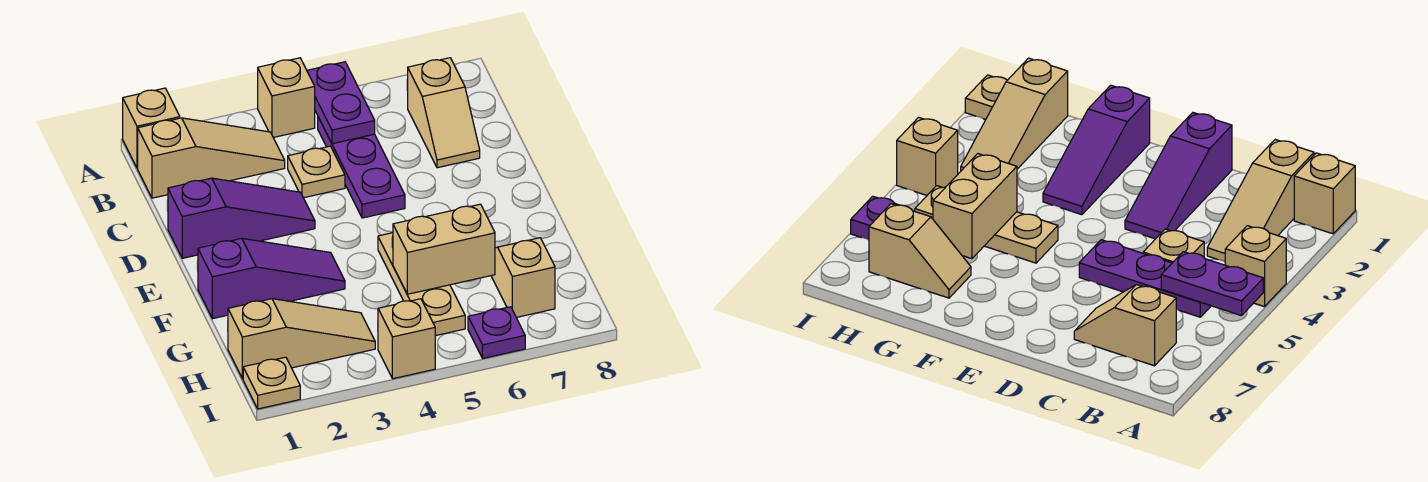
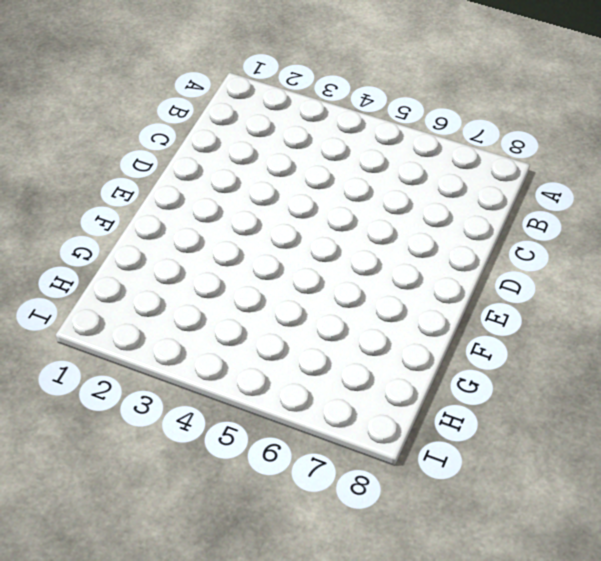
none -> tan brick A1 level 1
none -> tan brick A4 level 1
none -> tan slope B1:B3 level 1 top 1

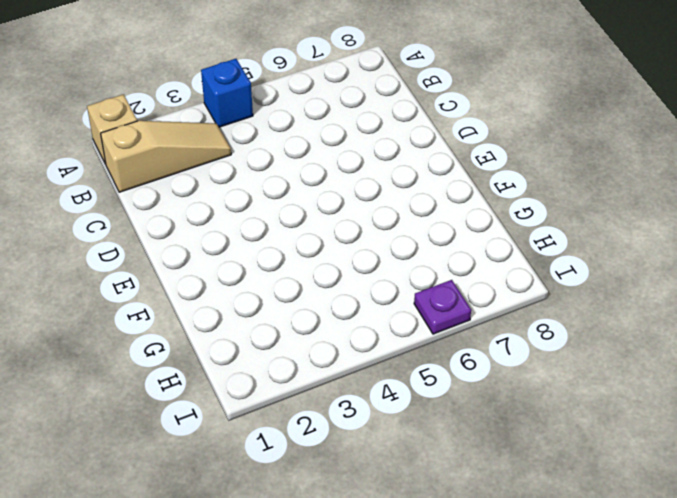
blue brick A4 level 1 -> tan brick A4 level 1
none -> purple plate B5:D5 level 1
none -> tan slope B7:C7 level 1 top B
none -> tan plate C4 level 1

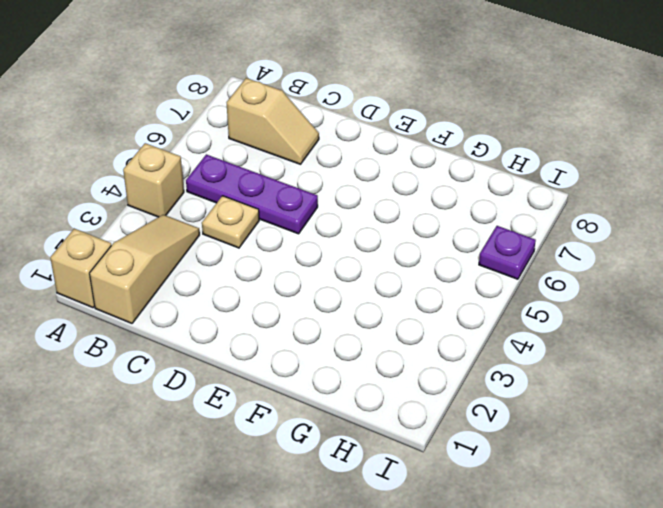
none -> purple slope D1:D3 level 1 top 1
none -> purple slope F1:F3 level 1 top 1
none -> tan plate F5:H5 level 1

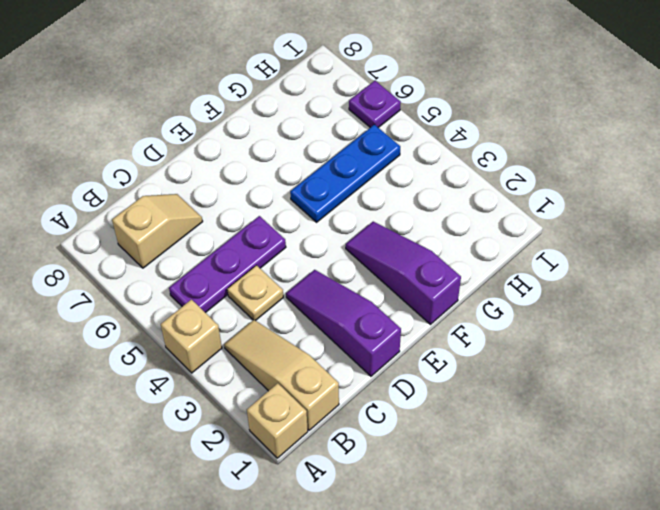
blue plate F5:H5 level 1 -> tan plate F5:H5 level 1
none -> tan slope G7:H7 level 1 top H
none -> tan slope H1:H3 level 1 top 1
none -> tan plate I1 level 1

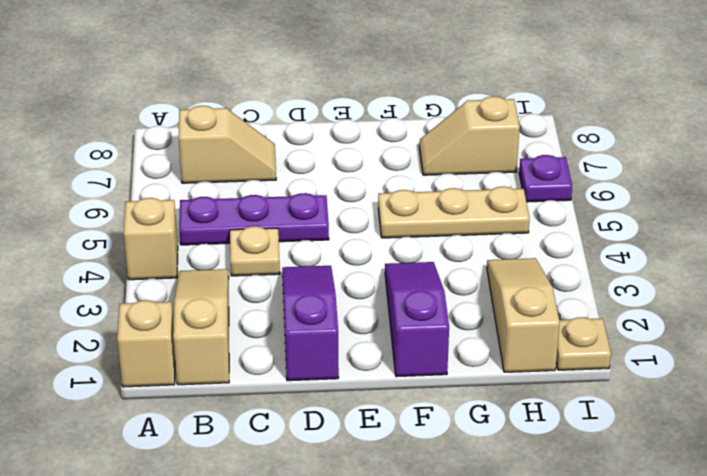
none -> tan brick I4 level 1
none -> purple plate A5:B5 level 2
none -> tan brick G5:G6 level 2

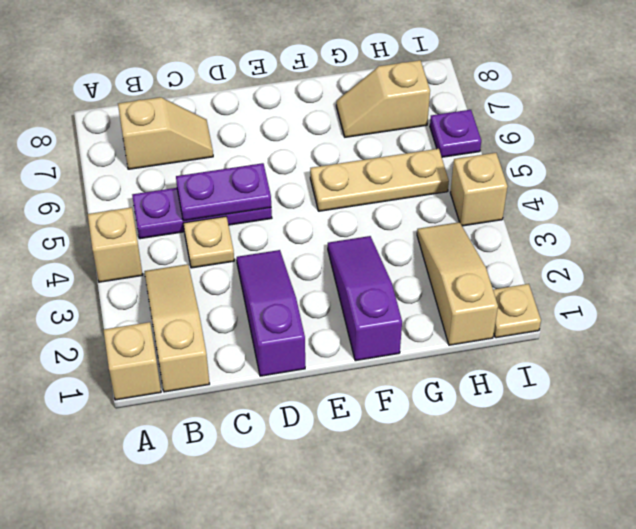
purple plate C5:D5 level 2 -> purple plate A5:B5 level 2
none -> tan brick G5:G6 level 2

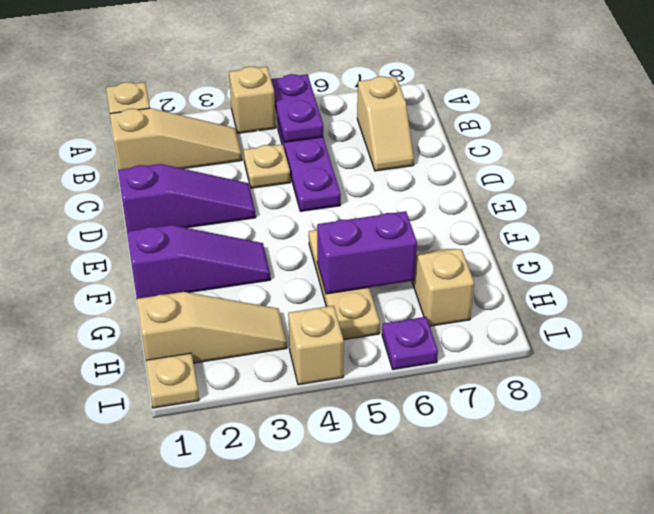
purple brick G5:G6 level 2 -> tan brick G5:G6 level 2

